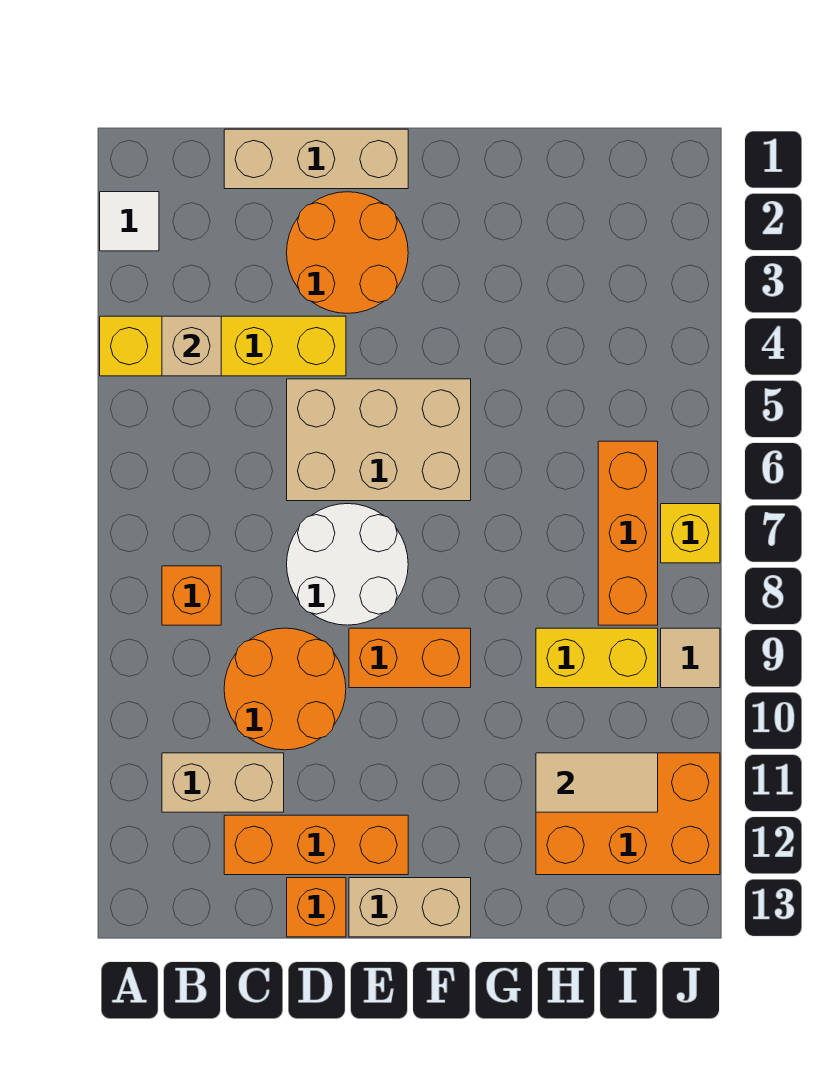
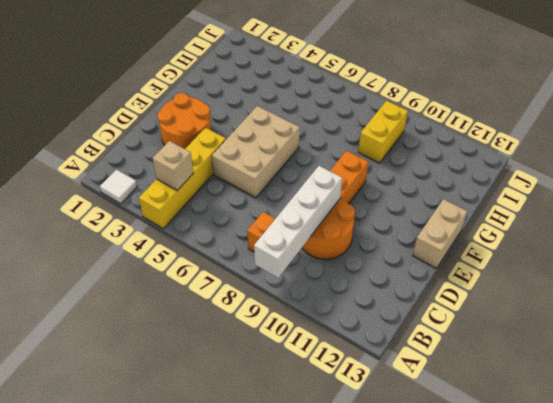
white brick A9:D9 level 2 -> none
none -> tan brick B11:C11 level 1
none -> tan brick C1:E1 level 1
none -> orange brick C12:E12 level 1

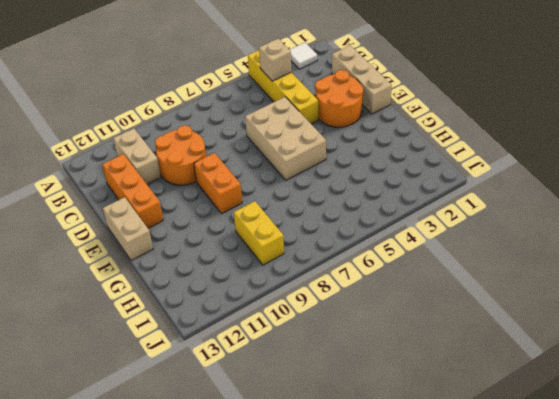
none -> orange brick B8 level 1
none -> white round brick D7:E8 level 1
none -> orange brick D13 level 1

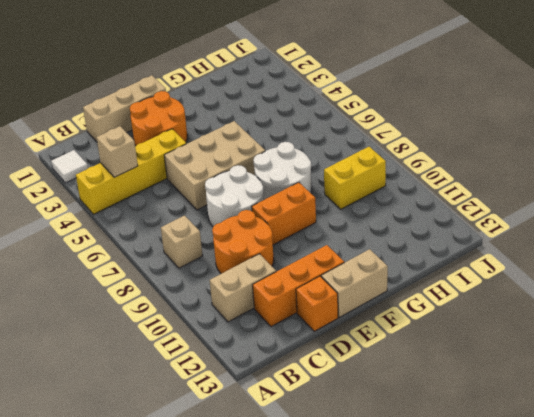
tan brick B8 level 1 -> orange brick B8 level 1
white round brick F7:G8 level 1 -> none
none -> orange brick H11:J12 level 1
none -> orange brick I6:I8 level 1
none -> yellow brick J7 level 1

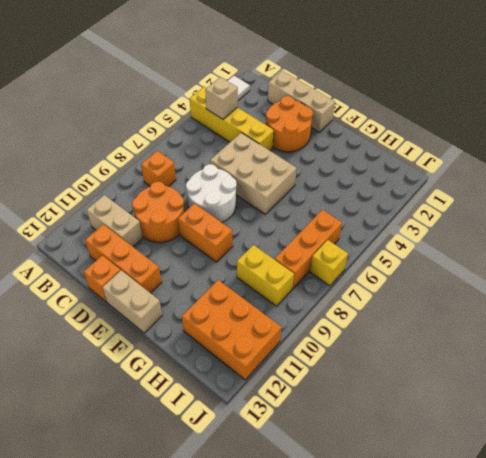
none -> tan tile J9 level 1
none -> tan tile H11:I11 level 2

